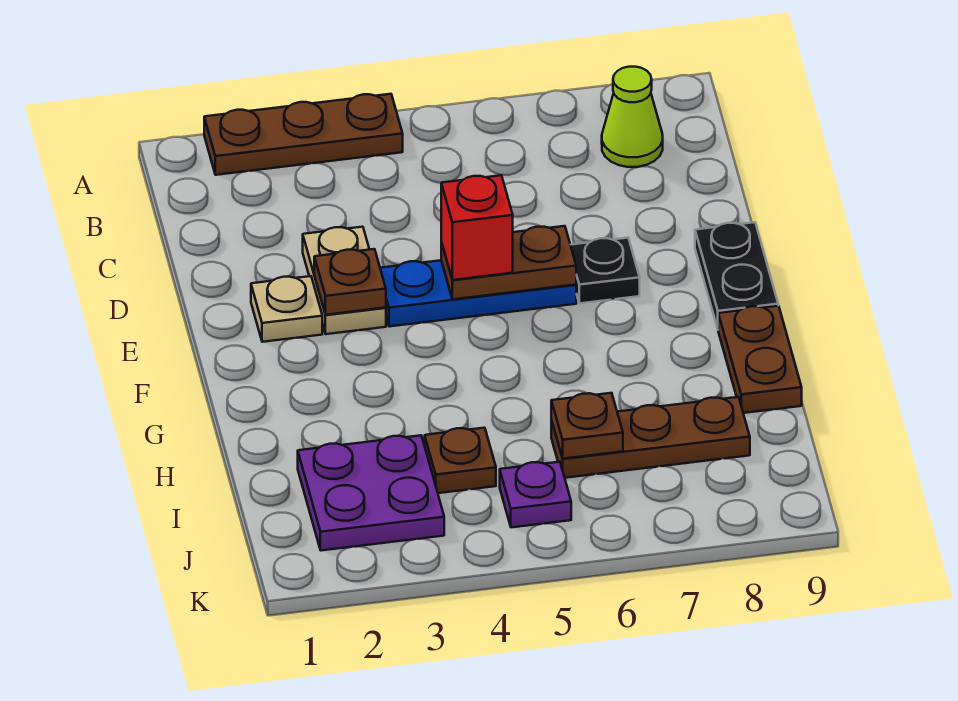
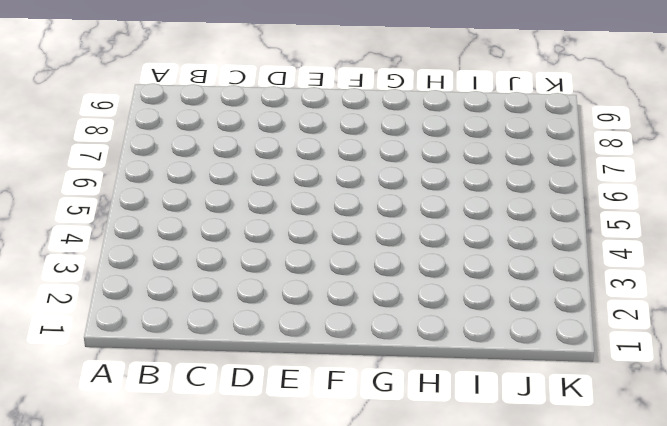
none -> brown plate A2:A4 level 1
none -> lime cone B8 level 1
none -> tan plate D3:E3 level 1

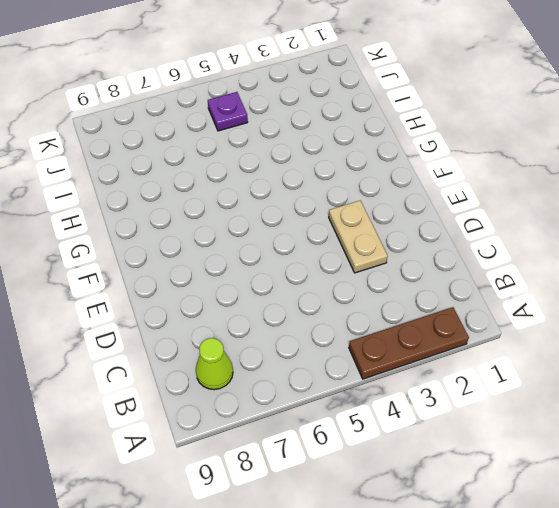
none -> tan plate E2 level 1
none -> blue plate E4:E6 level 1
none -> black plate E7 level 1

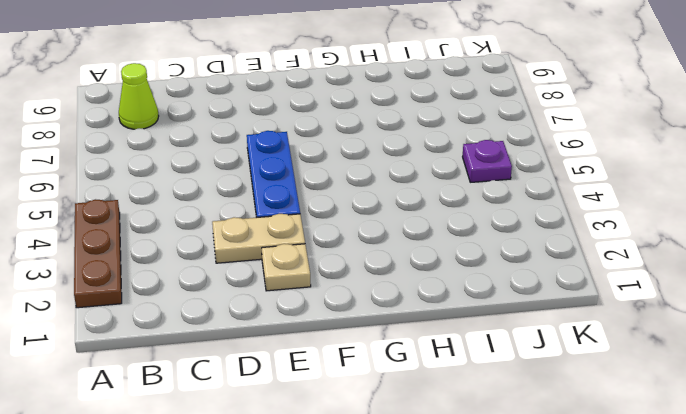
none -> black plate E7 level 1
none -> black plate E9:F9 level 1
none -> brown plate G9:H9 level 1

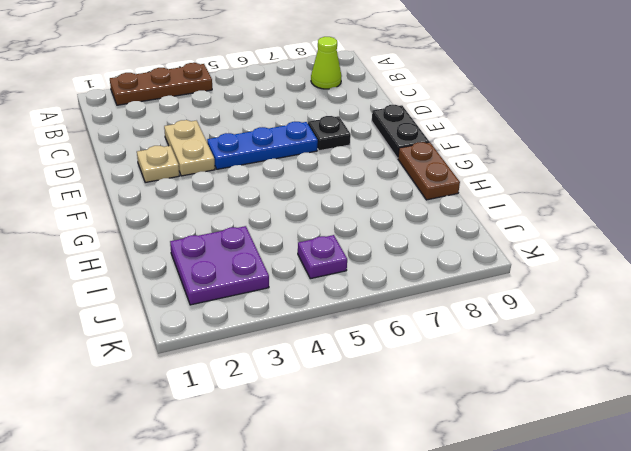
none -> brown plate I4 level 1
none -> brown plate I6:I8 level 1
none -> brown plate E3 level 2

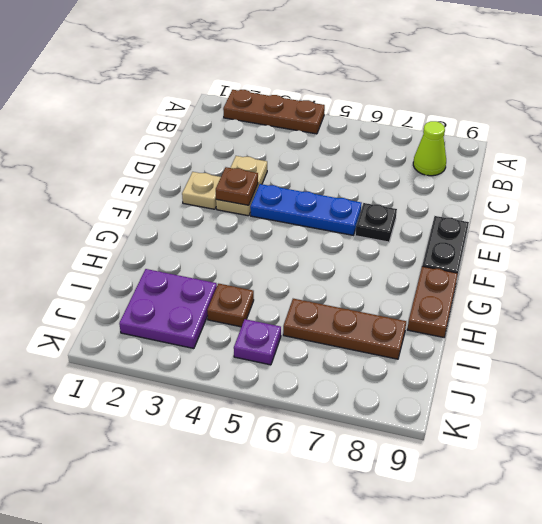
none -> brown plate E5:E6 level 2
none -> brown plate I6 level 2
none -> red brick E5 level 3

